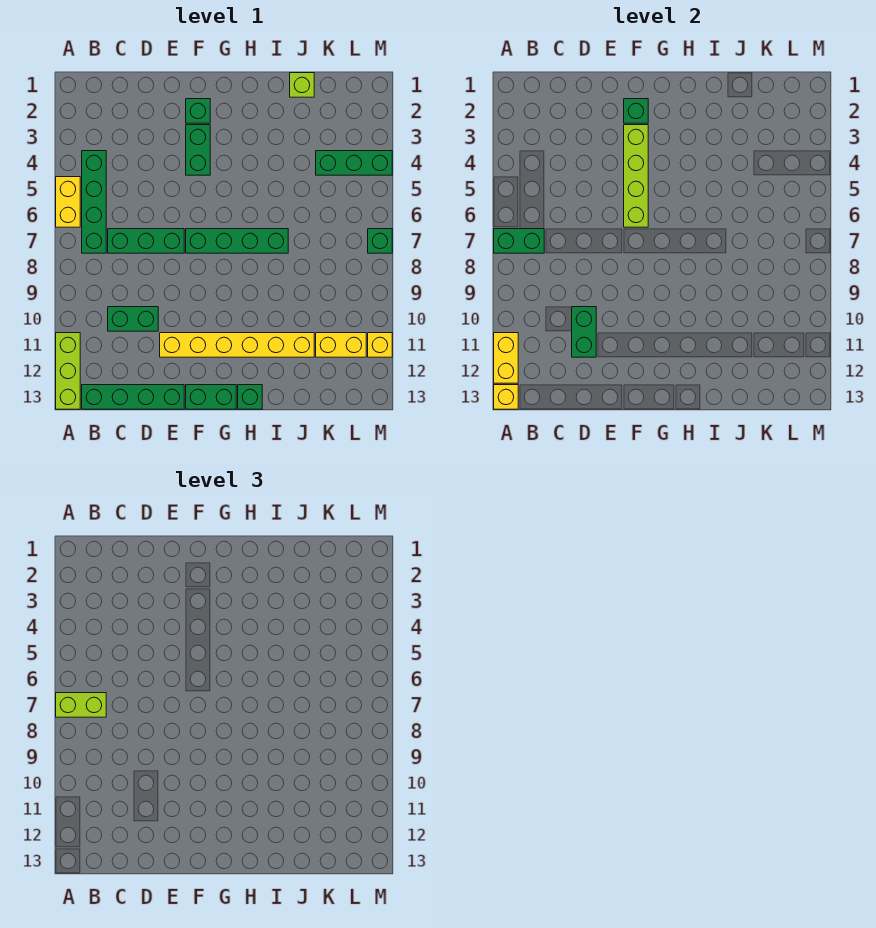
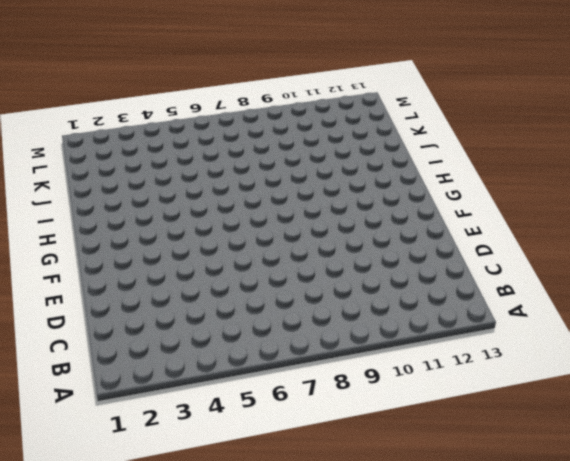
none -> yellow brick A5:A6 level 1
none -> lime brick A11:A13 level 1
none -> green brick B4:B7 level 1

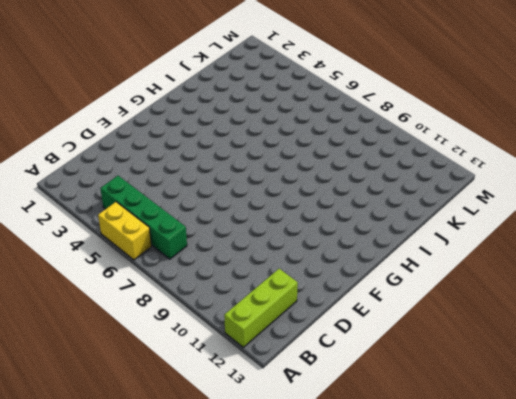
lime brick A12:C12 level 1 -> lime brick A11:A13 level 1
none -> green brick B13:E13 level 1
none -> green brick C7:E7 level 1
none -> green brick C10:D10 level 1

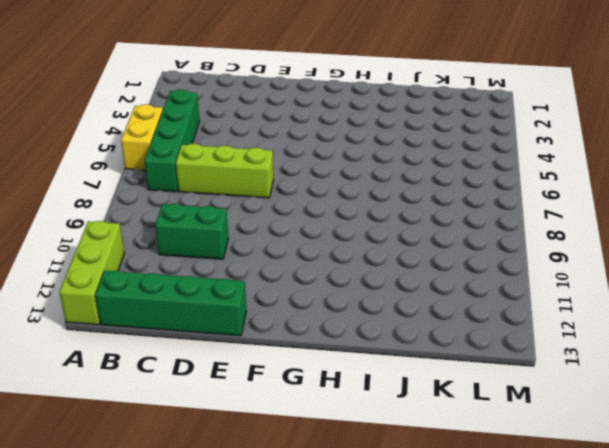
lime brick C7:E7 level 1 -> green brick C7:E7 level 1
none -> yellow brick E11:J11 level 1
none -> green brick F2 level 1
none -> green brick F3:F4 level 1

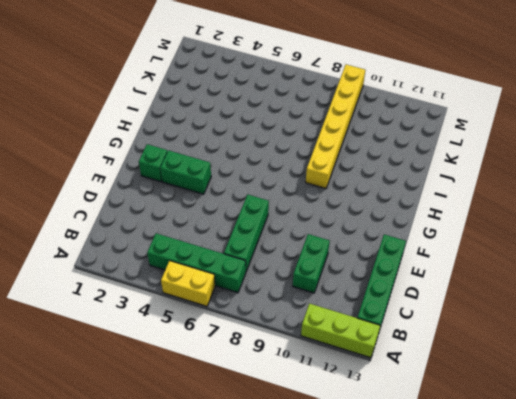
yellow brick H9:M9 level 1 -> yellow brick E11:J11 level 1
none -> green brick F7:I7 level 1
none -> green brick F13:G13 level 1
none -> green brick H13 level 1

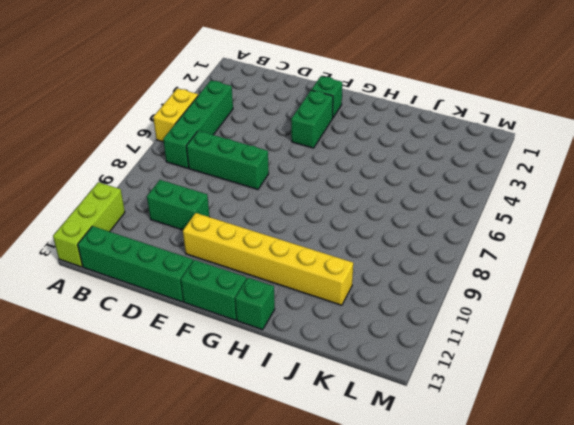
none -> green brick F7:I7 level 1
none -> lime brick J1 level 1
none -> green brick K4:M4 level 1

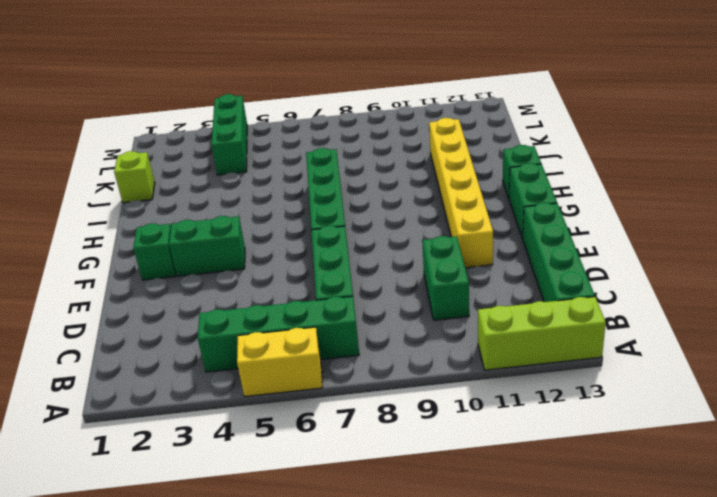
none -> yellow brick K11:L11 level 1
none -> green brick M7 level 1
none -> yellow brick M11 level 1

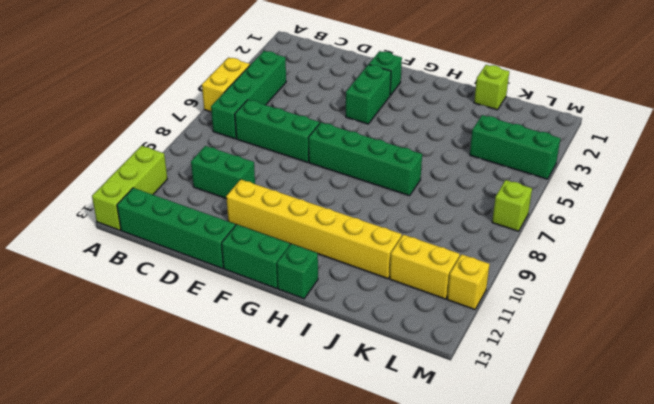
lime brick M7 level 1 -> green brick M7 level 1
none -> green brick A7:B7 level 2
none -> yellow brick A11:A12 level 2
none -> yellow brick A13 level 2

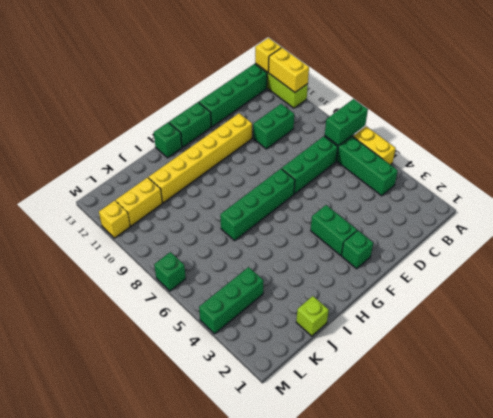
none -> green brick D10:D11 level 2
none -> green brick F2 level 2
none -> lime brick F3:F6 level 2

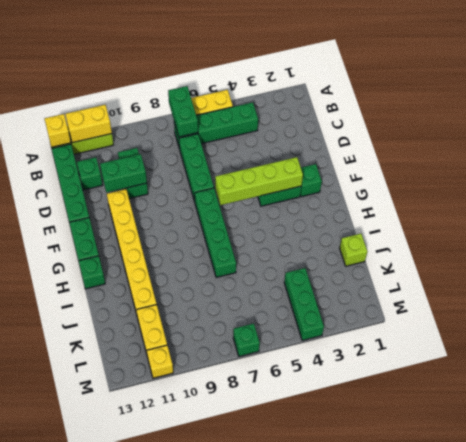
green brick C12 level 1 -> green brick F2 level 2
none -> lime brick A7:B7 level 3

